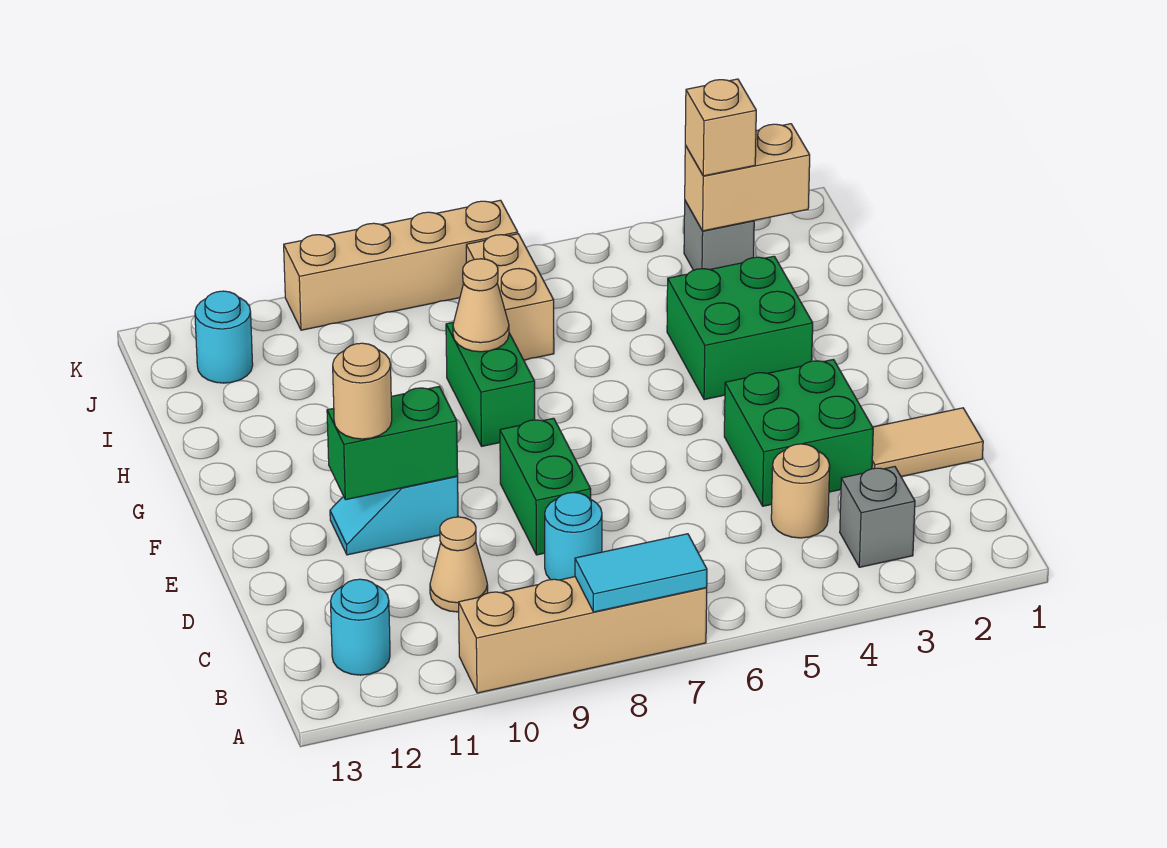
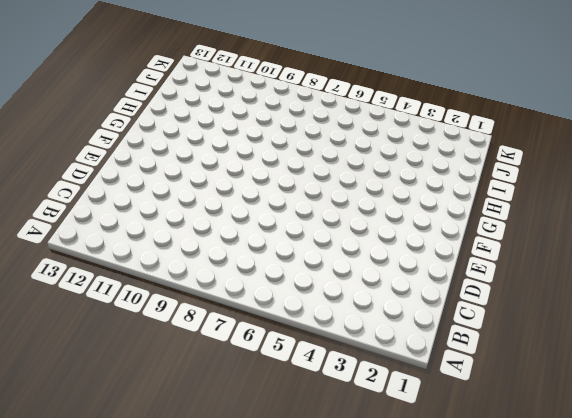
none -> tan brick A7:A10 level 1
none -> grey brick B3 level 1
none -> cyan round brick B12 level 1

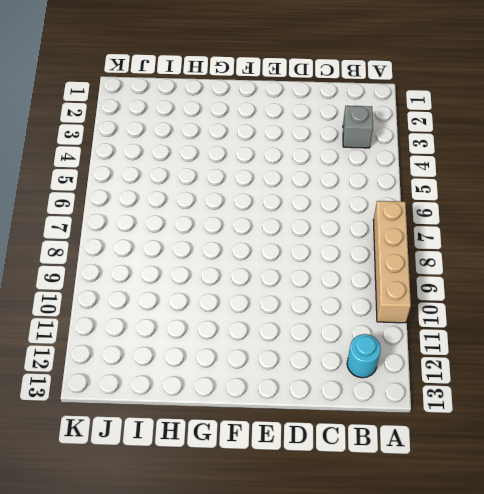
none -> tan round brick C4 level 1
none -> cyan round brick C8 level 1
none -> tan cone C10 level 1

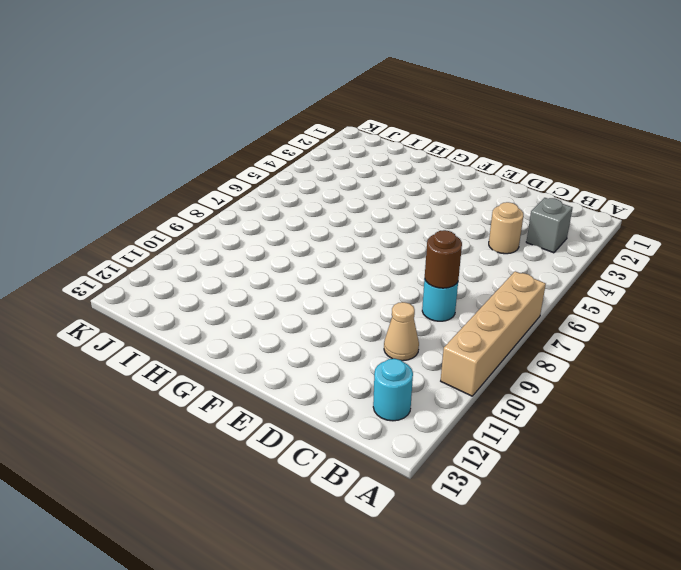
brown round brick C8 level 2 -> none
none -> tan tile D1:D2 level 1
none -> green brick D3:E4 level 1
none -> green brick D8:E8 level 1

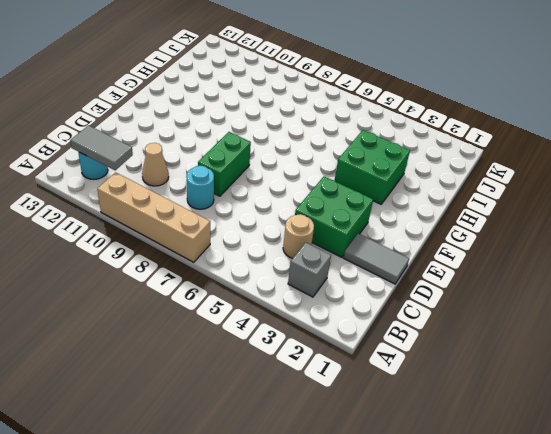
grey tile B11:B12 level 2 -> none
grey tile D1:D2 level 1 -> tan tile D1:D2 level 1
none -> cyan slope E10:E11 level 1 top 10
none -> green brick G8:H8 level 1
none -> tan brick I7:J7 level 1

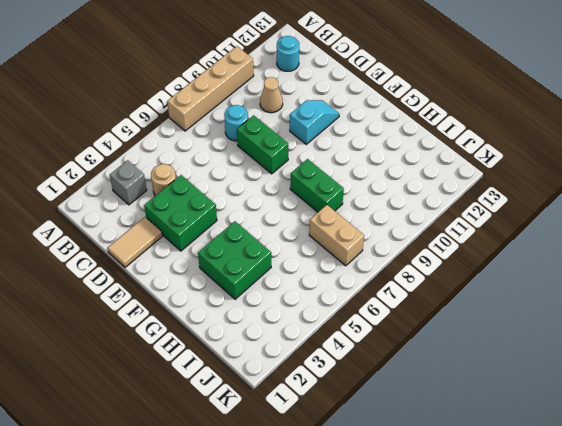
none -> grey brick J3 level 1
none -> cyan round brick J12 level 1
none -> tan brick K7:K10 level 1

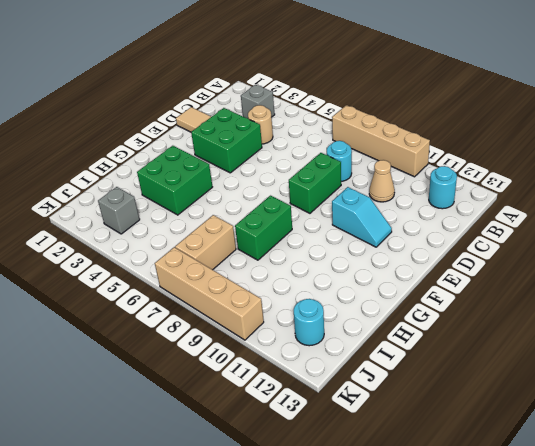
none -> cyan tile A7:A8 level 2
none -> green brick E10:E11 level 2
none -> tan cone H8 level 2

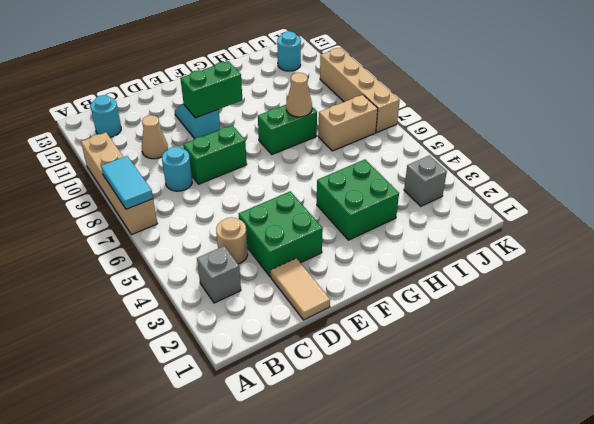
green brick E10:F10 level 2 -> green brick E10:E11 level 2
none -> tan brick J2:J3 level 2
none -> tan round brick E11 level 3
none -> tan brick J3 level 3

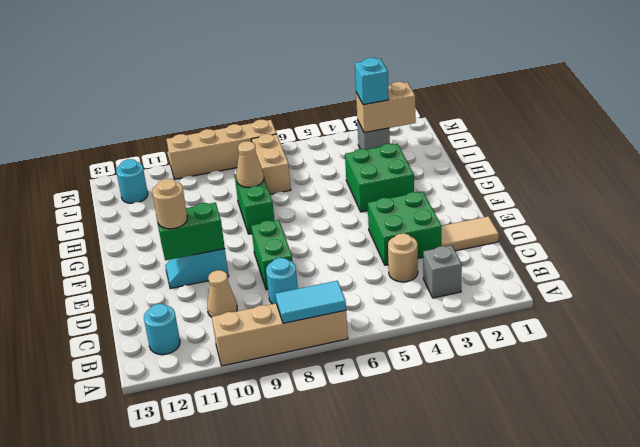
cyan brick J3 level 3 -> tan brick J3 level 3

